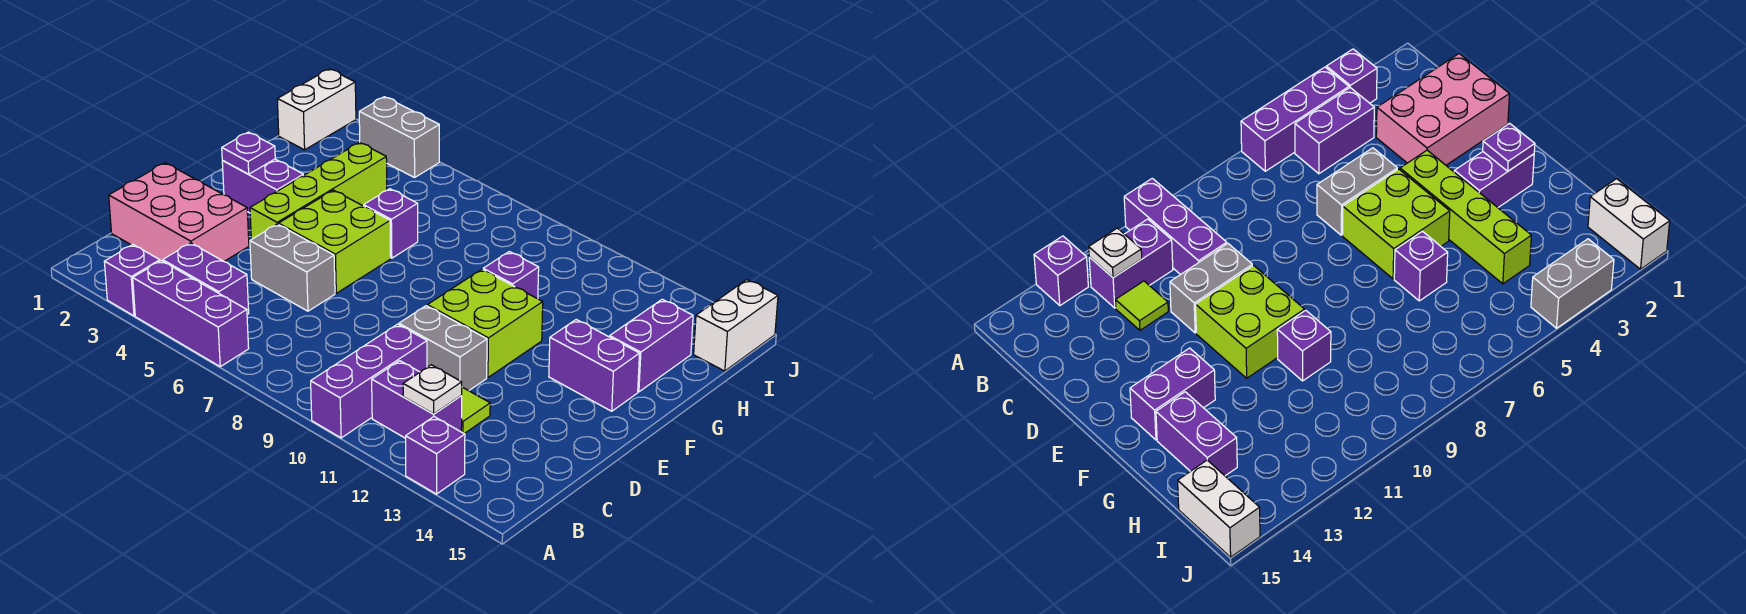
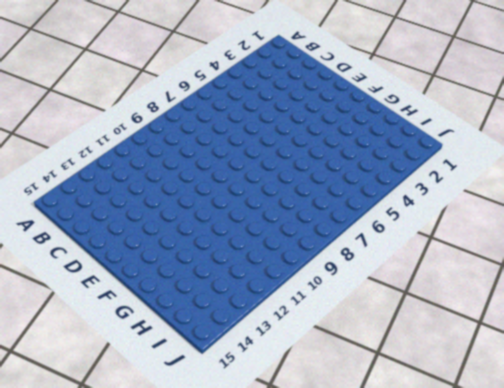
none -> purple brick A3 level 1
none -> purple brick A4:A6 level 1
none -> purple brick A10:C10 level 1

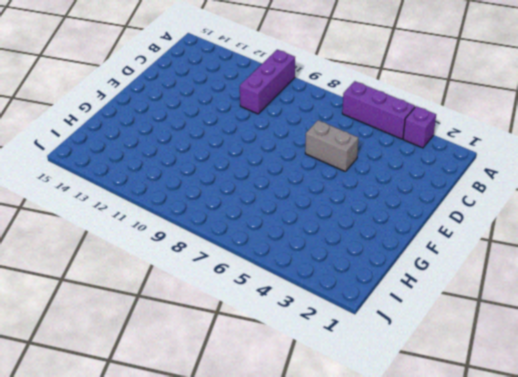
none -> purple brick A13 level 1
none -> purple brick B4:B5 level 1
none -> purple brick B11:B12 level 1

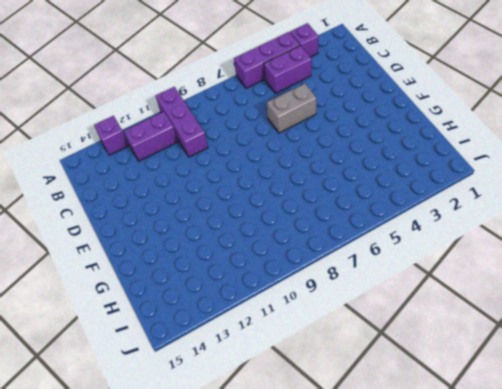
none -> pink brick C1:D3 level 1
none -> lime tile C12 level 1
none -> grey brick D10:D11 level 1

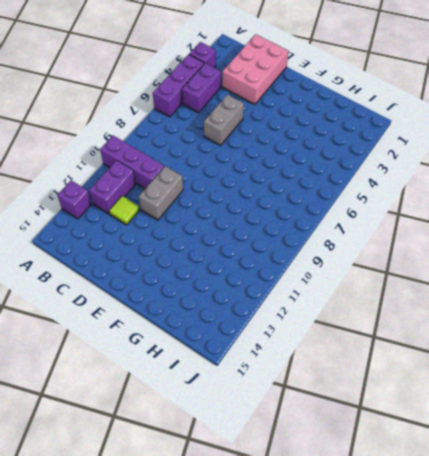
none -> lime brick E4:H4 level 1
none -> lime brick E5:F6 level 1
none -> lime brick E10:F11 level 1

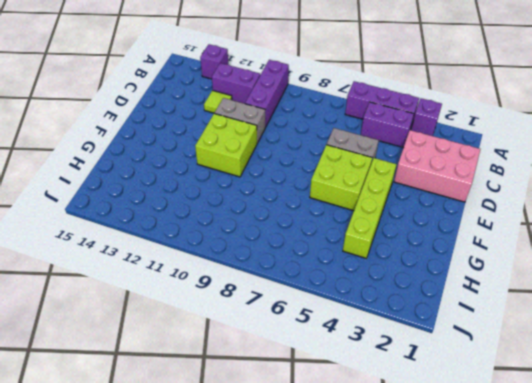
none -> purple brick F2:F3 level 1
none -> purple brick F13:F14 level 1
none -> purple brick G6 level 1

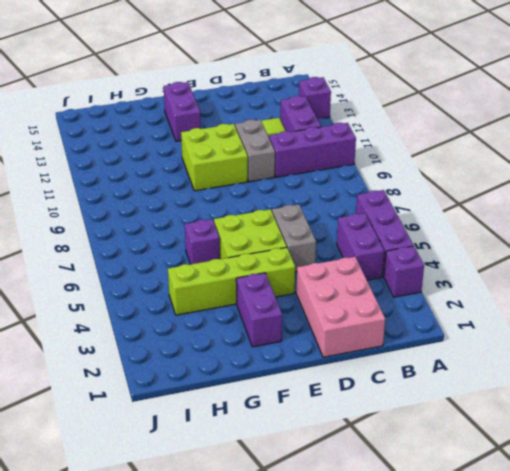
none -> purple brick G10 level 1
none -> purple brick G14:H14 level 1
none -> white brick I1:J1 level 1

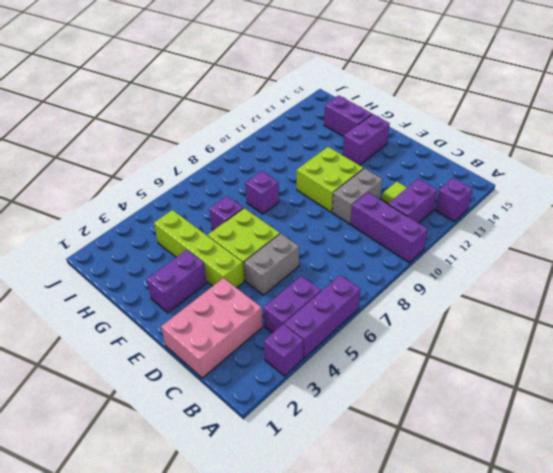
purple brick G8 level 1 -> purple brick G10 level 1
none -> white brick I1:J1 level 1
none -> white brick I15:J15 level 1
none -> grey brick J3:J4 level 1

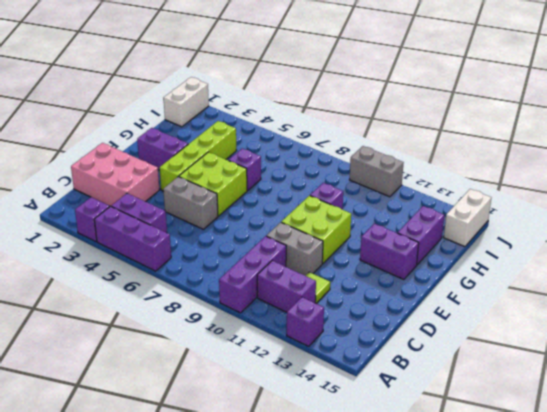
grey brick J10:J11 level 1 -> grey brick J3:J4 level 1
none -> white plate B12 level 2
none -> purple plate F2 level 2

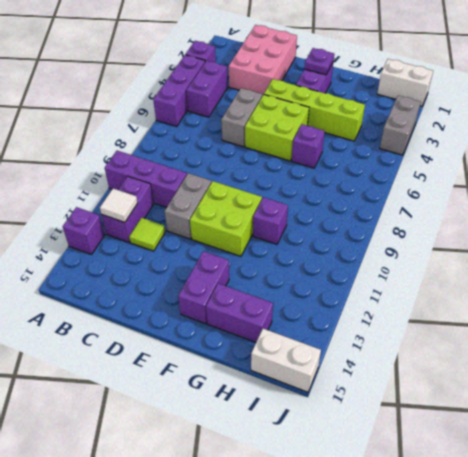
white tile B12 level 2 -> white plate B12 level 2

